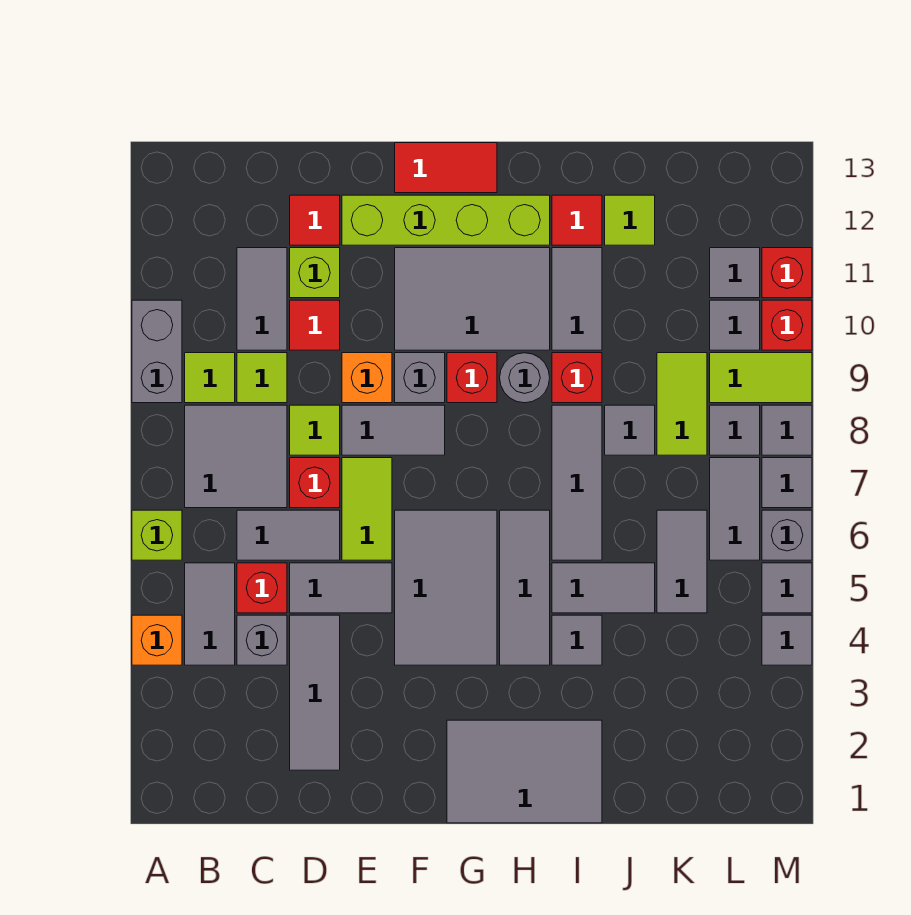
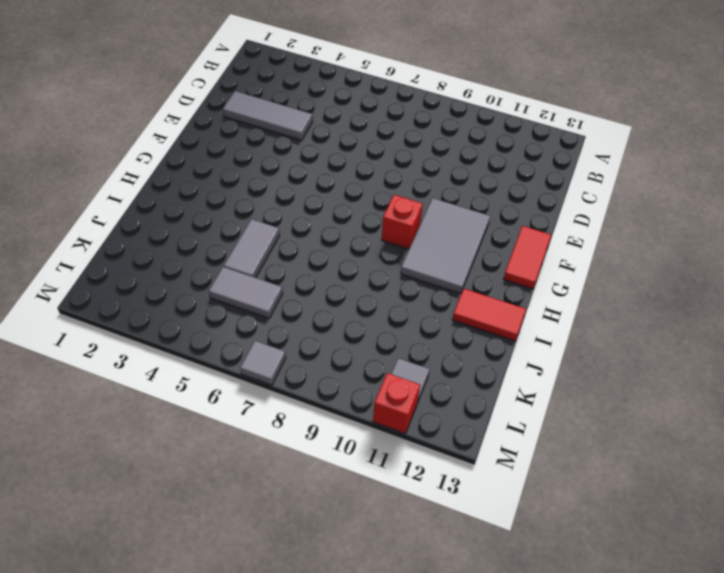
red tile I12:I13 level 1 -> red tile I12 level 1
none -> orange brick A4 level 1
none -> lime brick A6 level 1
none -> grey brick A9:A10 level 1
none -> grey tile B4:B5 level 1

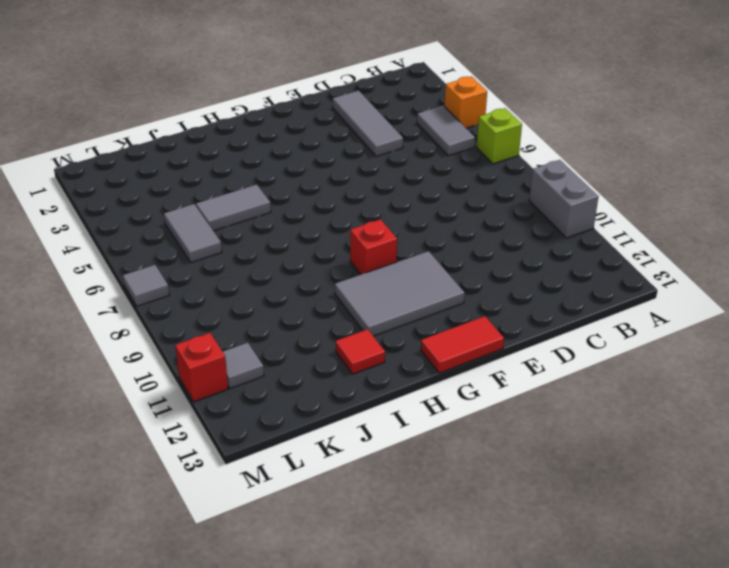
none -> grey tile B7:C8 level 1
none -> lime tile B9 level 1
none -> grey brick C4 level 1
none -> red brick C5 level 1

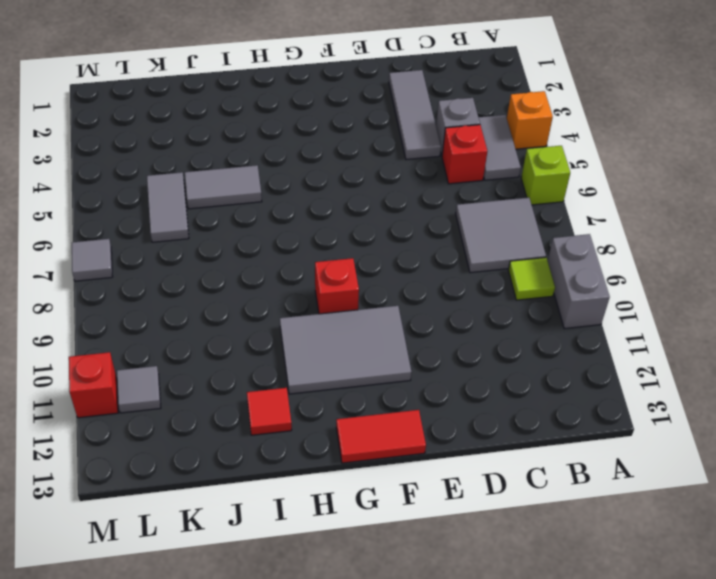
none -> grey tile C6:D6 level 1
none -> lime tile C9 level 1
none -> grey tile C10:C11 level 1
none -> grey tile D5:E5 level 1

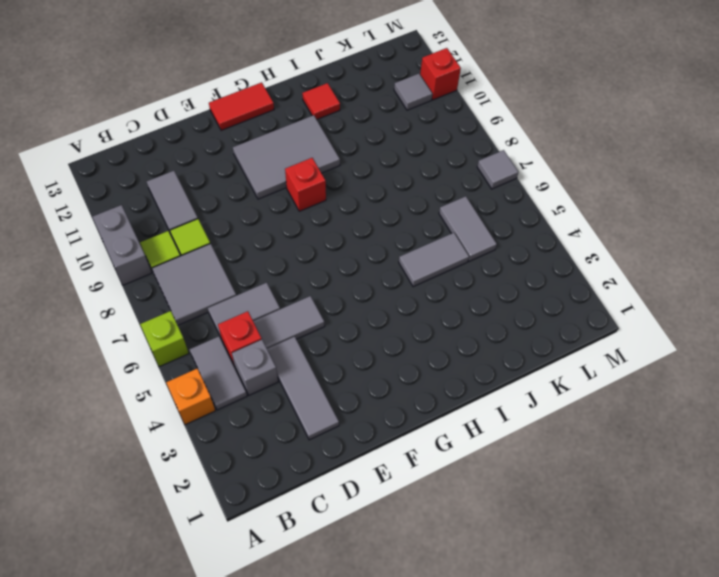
none -> red brick D7 level 1
none -> lime tile D8 level 1
none -> red tile D10 level 1
none -> lime brick D11 level 1

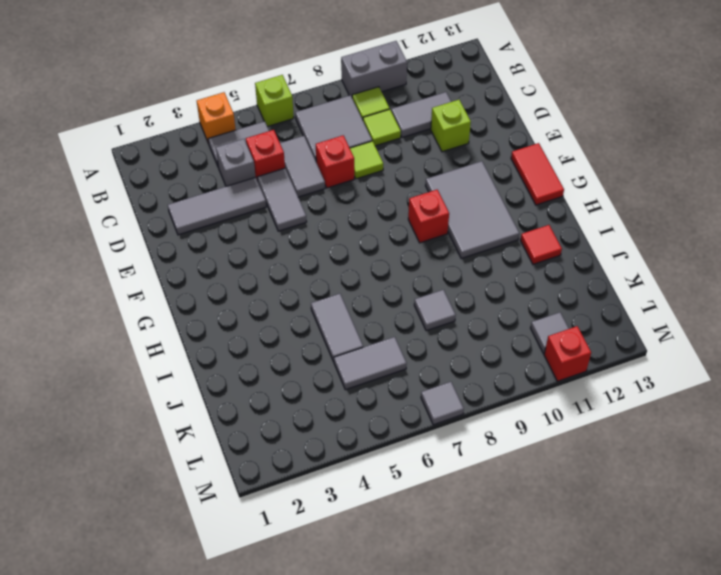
none -> red tile D10 level 1
none -> red tile D12 level 1
none -> lime tile E6:E7 level 1
none -> grey tile E8:F8 level 1

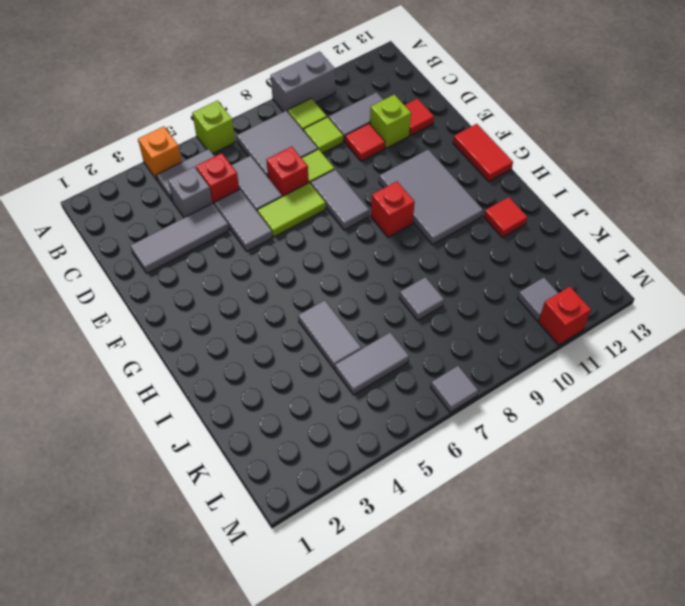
none -> orange brick E9 level 1
none -> lime brick E12:H12 level 1
none -> grey tile F4:G6 level 1
none -> grey brick F9 level 1

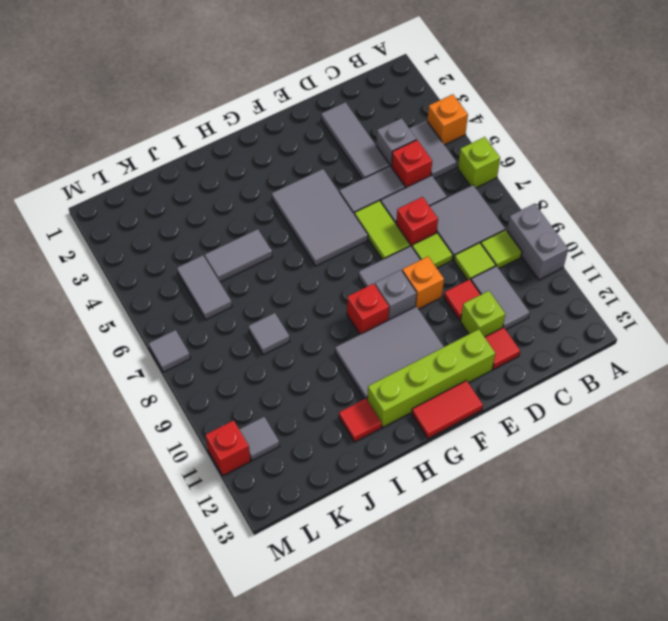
none -> grey tile G1:I2 level 1
none -> grey tile H4:H6 level 1
none -> grey round brick H9 level 1
none -> grey tile I4 level 1

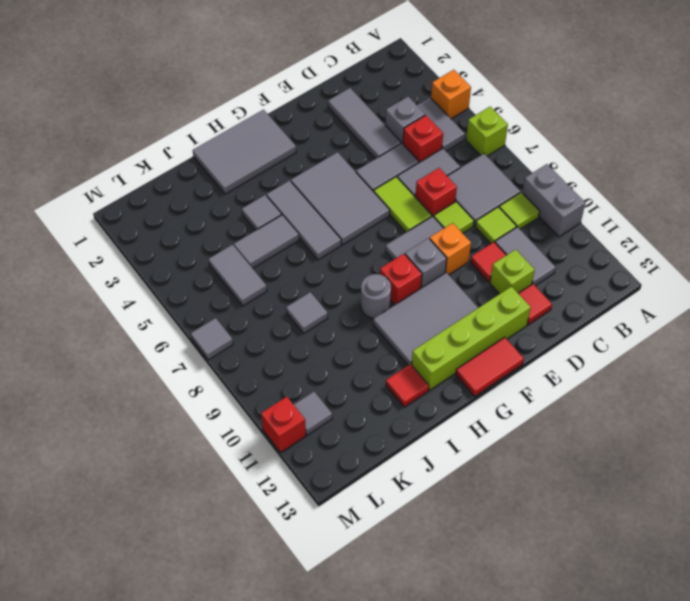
none -> grey tile I6:I8 level 1
none -> red brick I9 level 1
none -> grey tile I10:I11 level 1
none -> lime tile J12 level 1

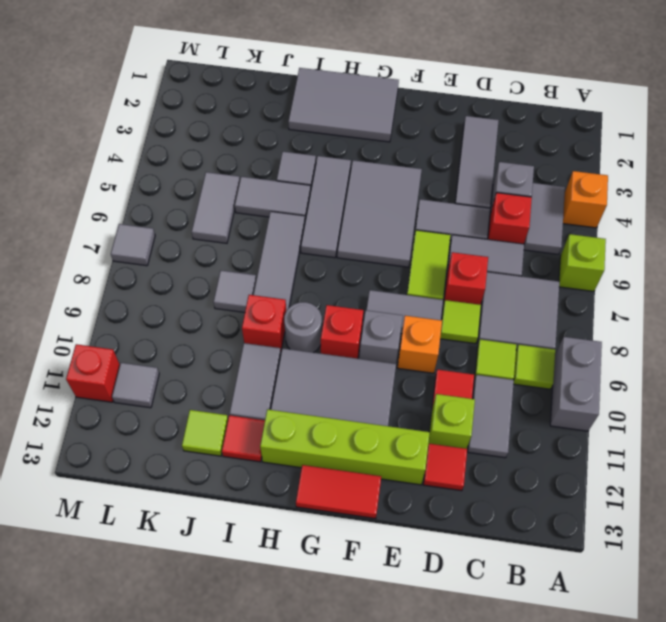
none -> lime tile K8:K9 level 1
none -> grey tile L6:L7 level 1
none -> grey tile L8 level 1
none -> lime tile L9:M9 level 1

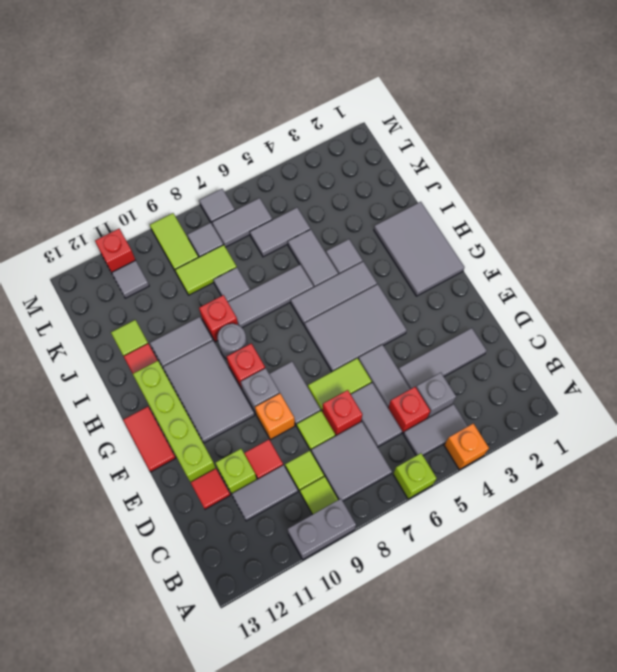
none -> grey tile L10 level 1
none -> grey tile M4 level 1
none -> grey tile M5 level 1
none -> grey brick M6 level 1

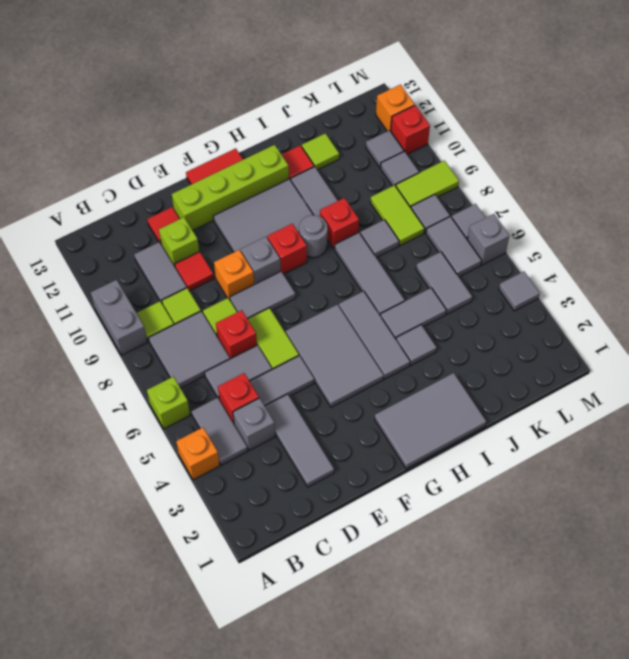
orange brick M12 level 1 -> none
none -> grey tile M5 level 1
none -> grey tile M8 level 1
none -> red brick M10 level 1

